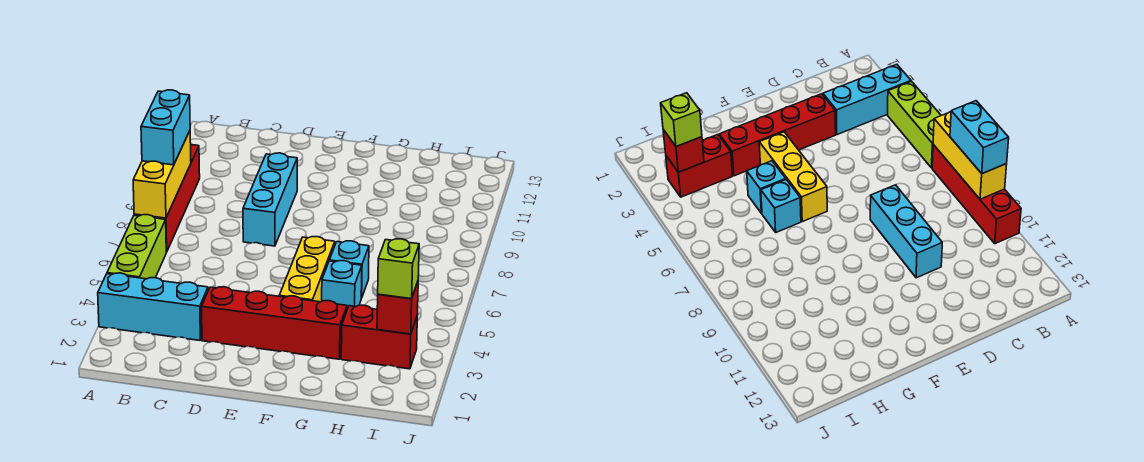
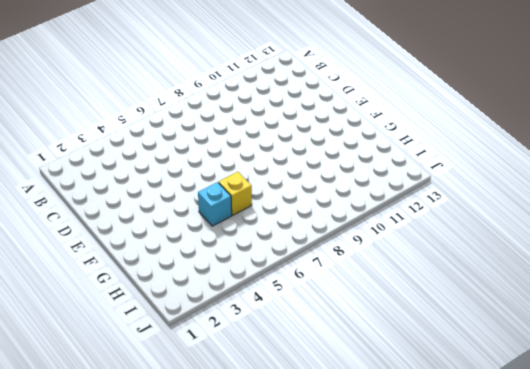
yellow brick G6 level 1 -> cyan brick G6 level 1
none -> cyan brick A3:C3 level 1
none -> lime brick A4:A6 level 1
none -> red brick A7:A10 level 1

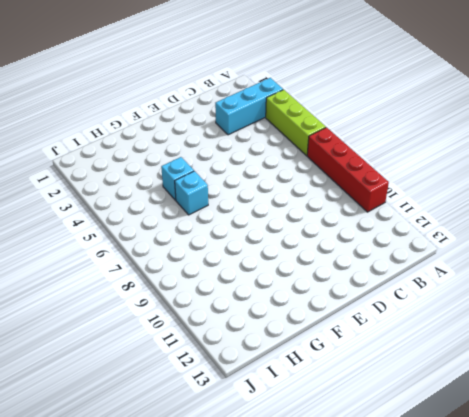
none -> red brick D3:G3 level 1
none -> cyan brick D8:D10 level 1
none -> yellow brick F4:F6 level 1

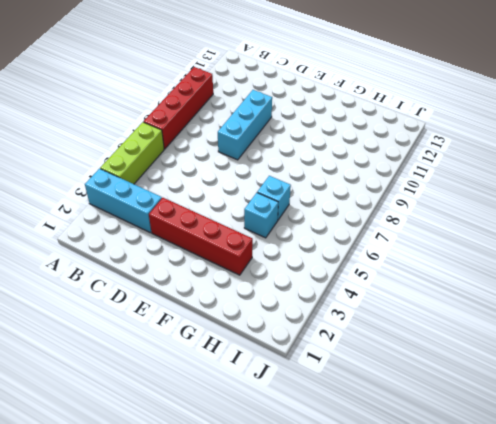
none -> yellow brick F4:F6 level 1
none -> red brick H3:I3 level 1
none -> yellow brick A7:A9 level 2

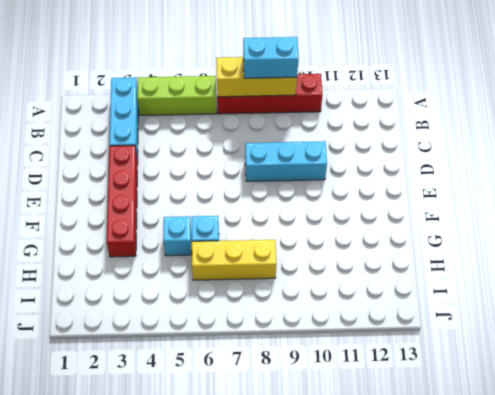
yellow brick H6:H8 level 1 -> yellow brick F4:F6 level 1
none -> red brick H3:I3 level 1
none -> red brick I3 level 2
none -> lime brick I3 level 3

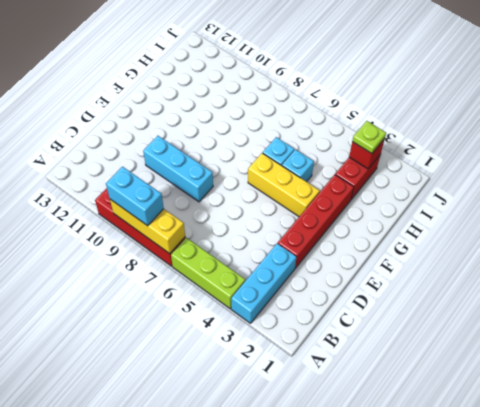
lime plate I3 level 3 -> lime brick I3 level 3

